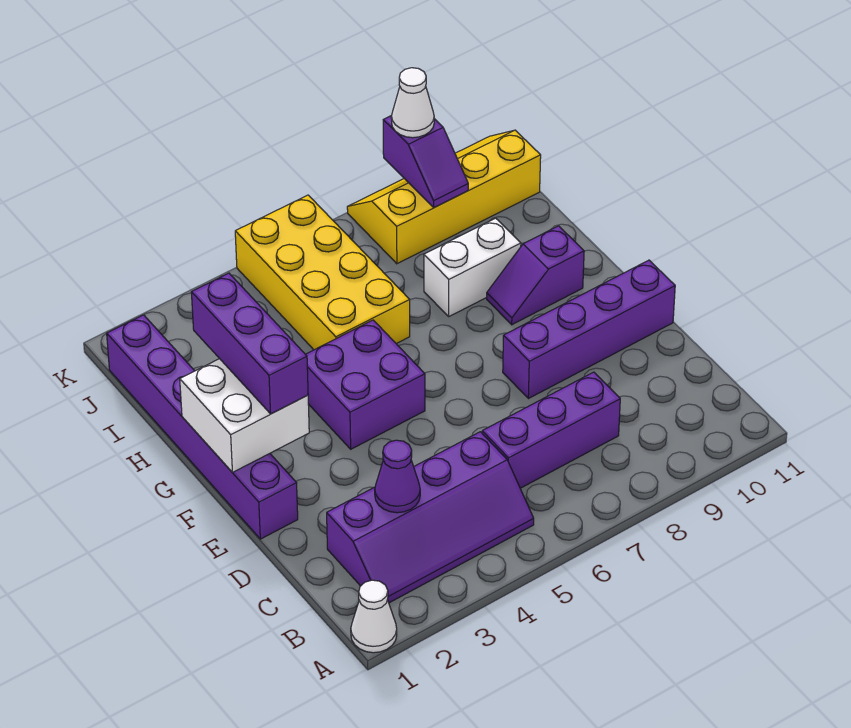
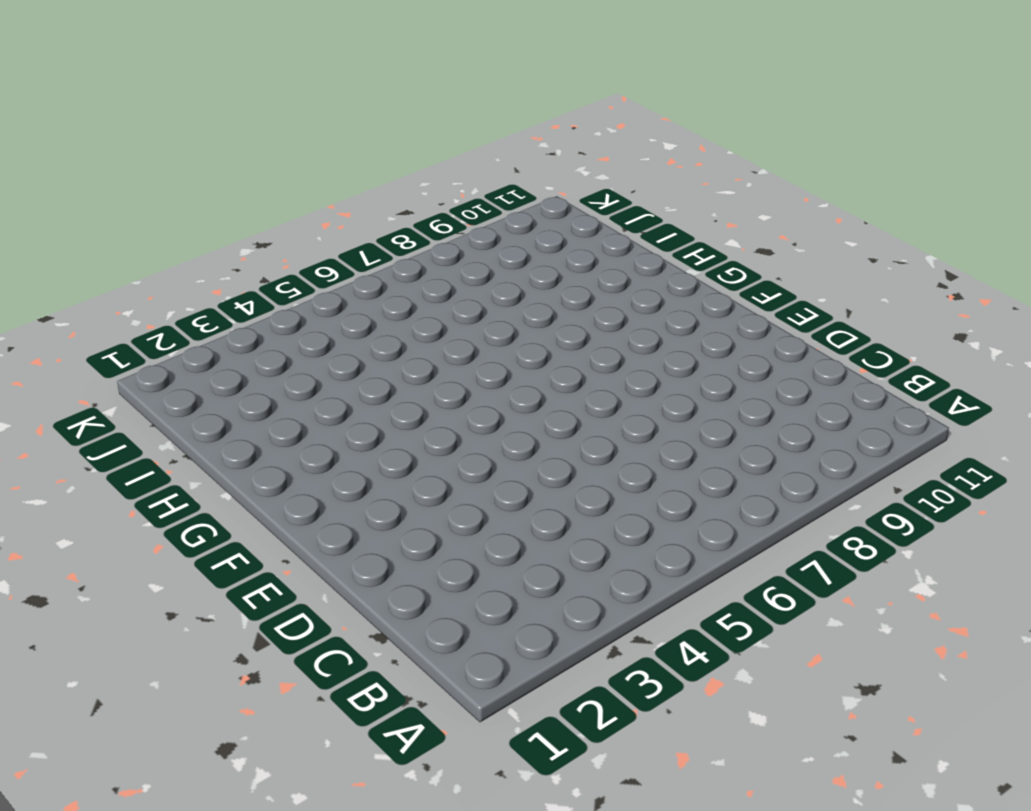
none -> white cone A1 level 1
none -> purple slope B2:C5 level 1 top C
none -> purple brick C6:C8 level 1

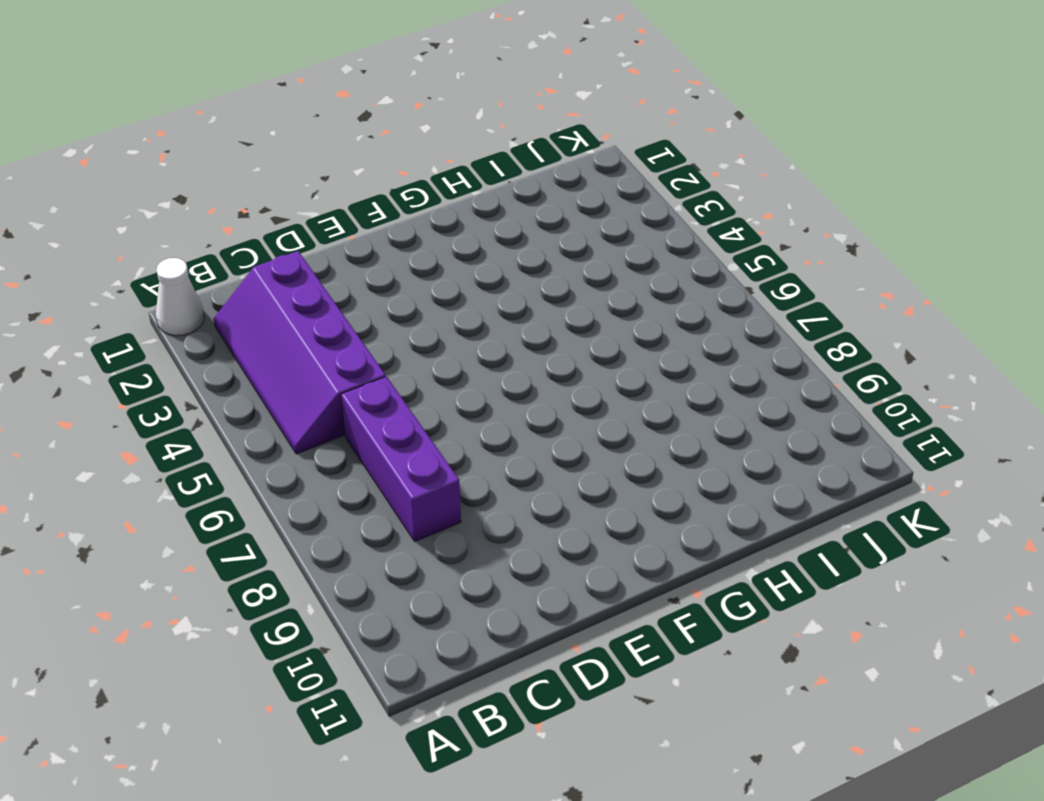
none -> purple brick E1:J1 level 1
none -> purple brick E8:E11 level 1
none -> purple brick F4:G5 level 1

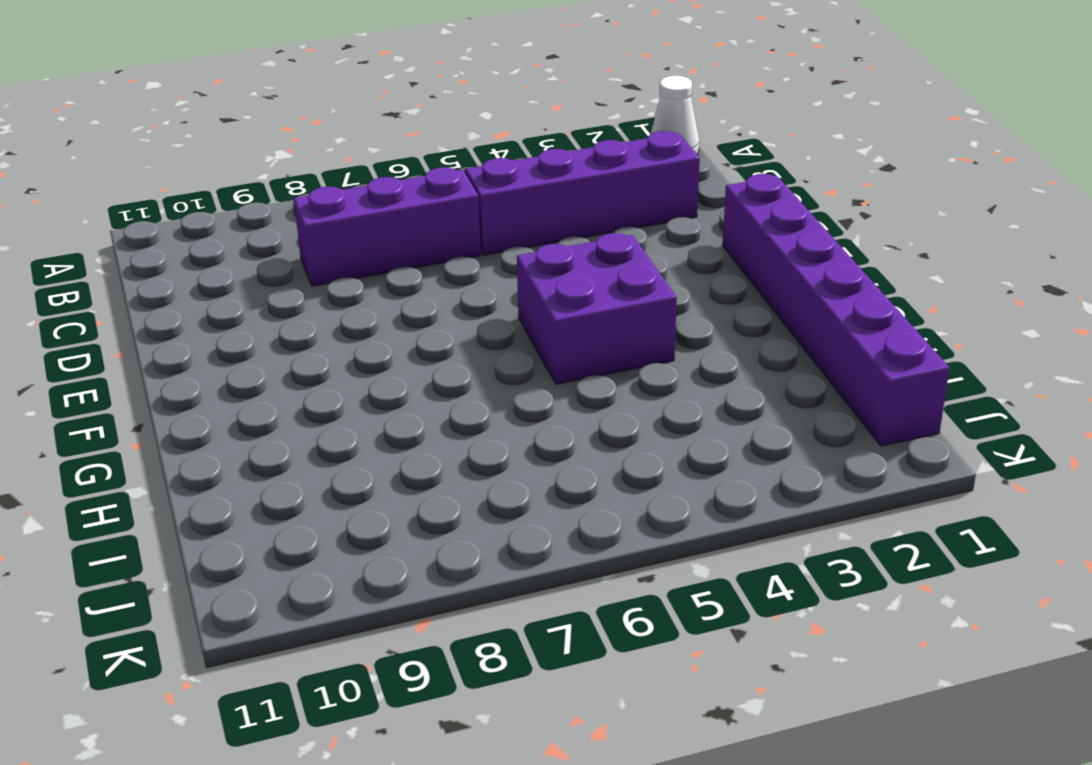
none -> purple brick E8:E11 level 1
none -> purple slope G9:G10 level 1 top 10
none -> yellow brick H5:K6 level 1

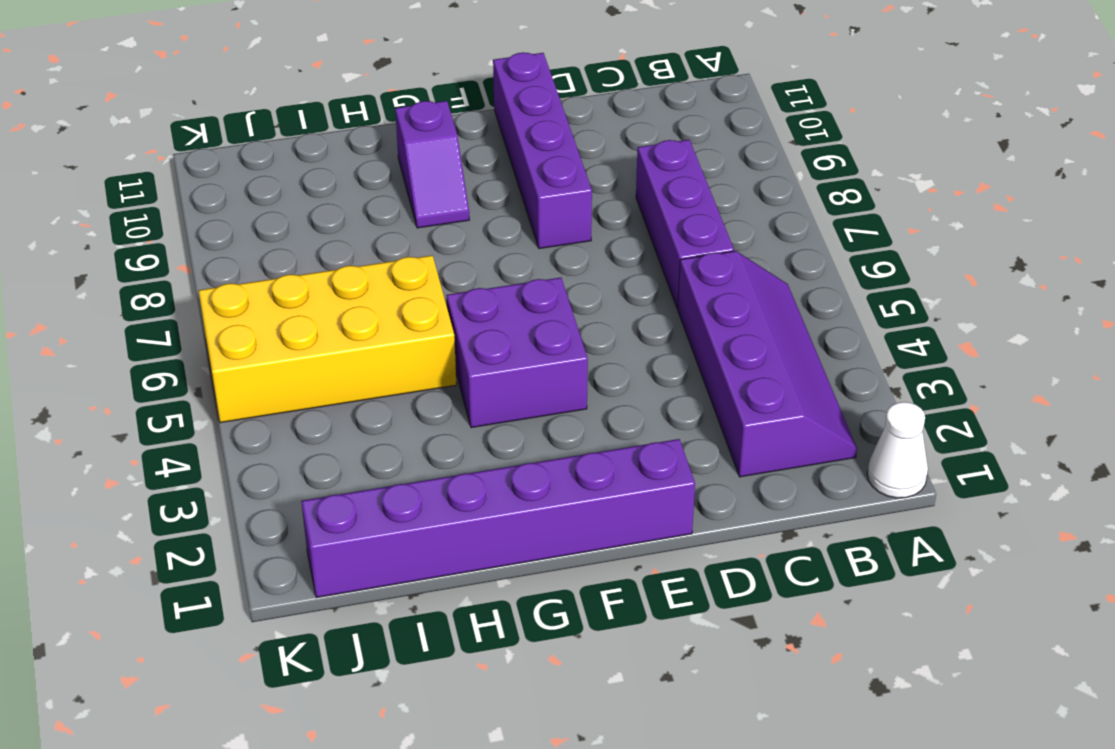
none -> white brick H8:H9 level 1
none -> yellow slope J8:K11 level 1 top J
none -> purple cone C3 level 2

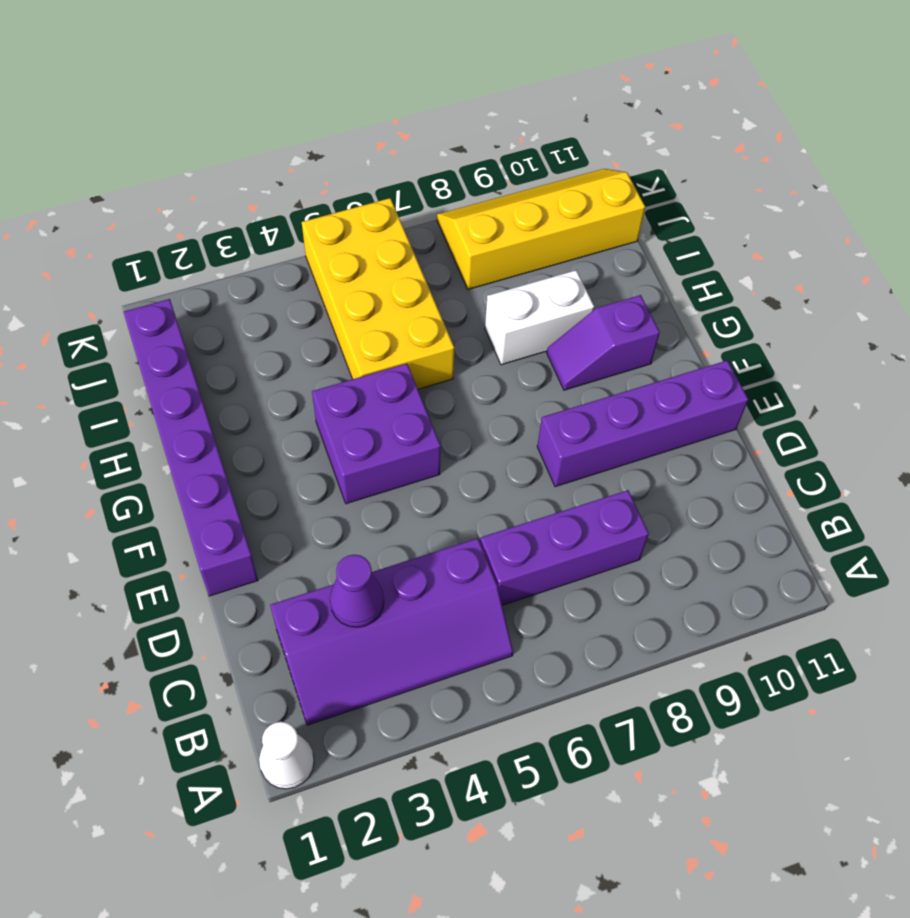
none -> white brick F1:G2 level 2
none -> purple slope J9:K9 level 2 top K
none -> purple brick F2:H2 level 3

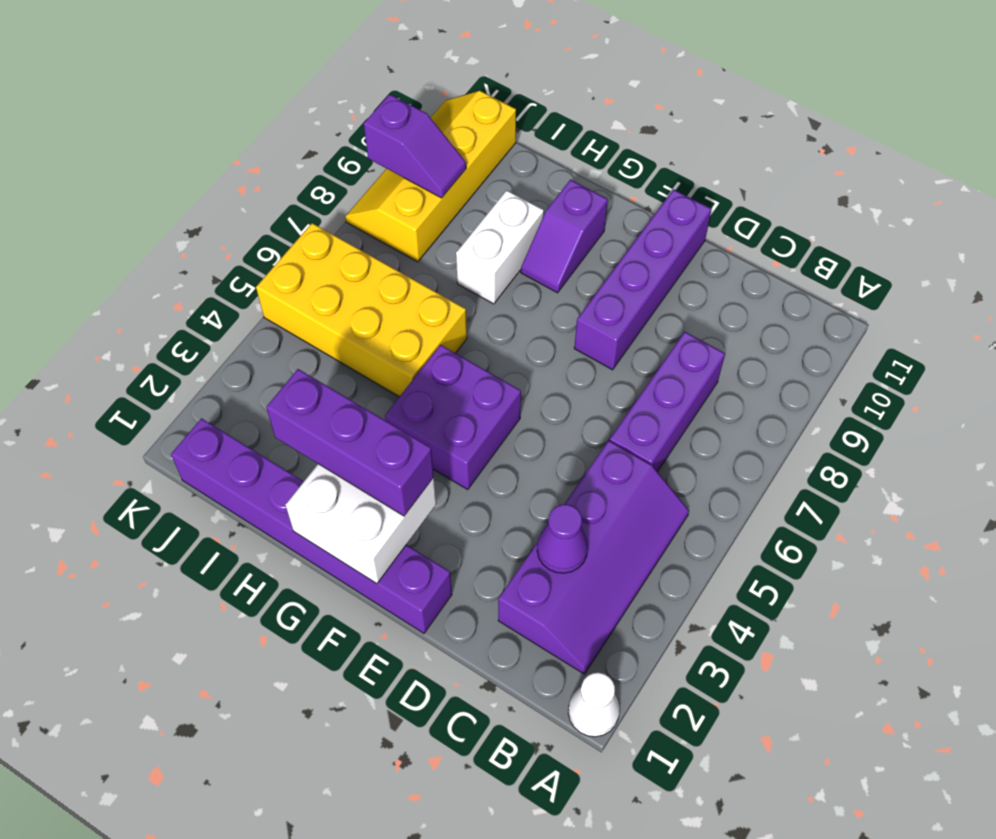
none -> white cone K9 level 3

